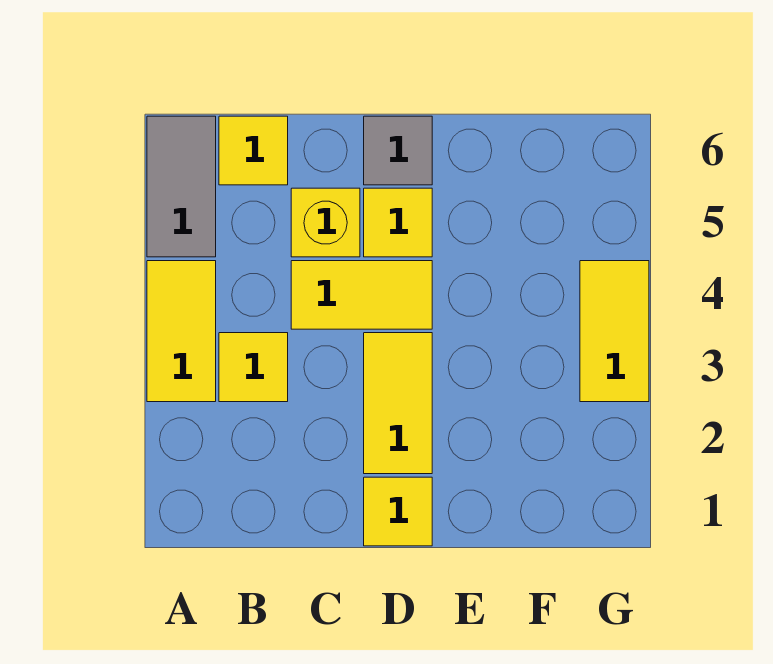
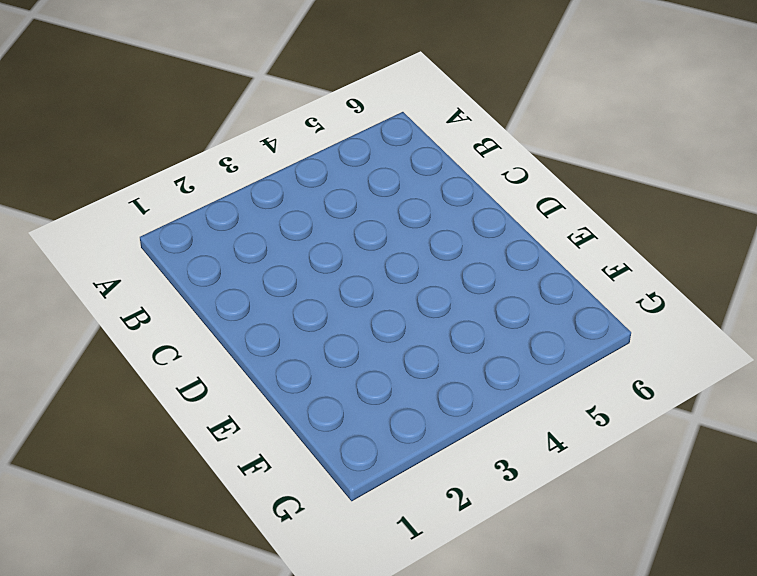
none -> yellow tile A3:A4 level 1
none -> grey tile A5:A6 level 1

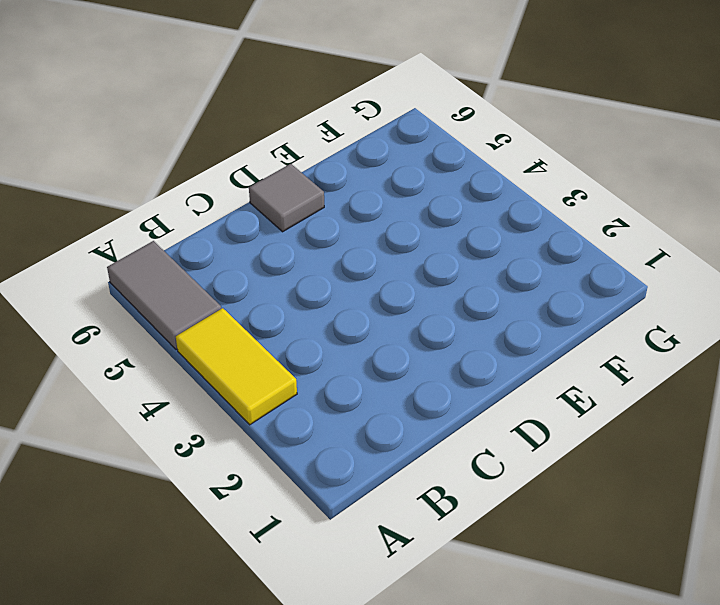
none -> yellow tile B3 level 1
none -> yellow tile B6 level 1

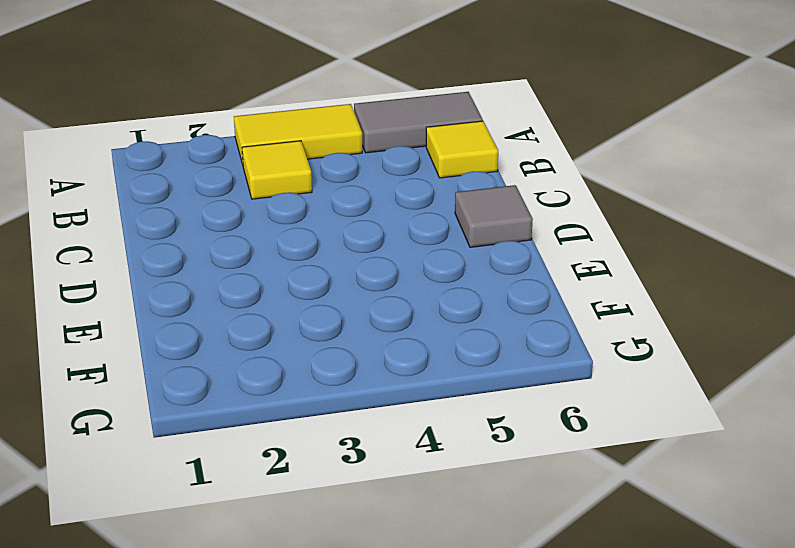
none -> yellow tile C4:D4 level 1
none -> yellow brick C5 level 1

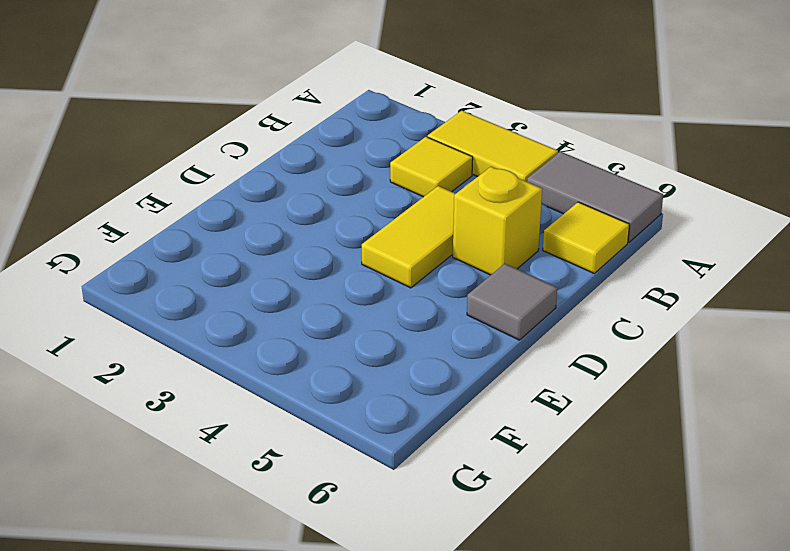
none -> yellow tile D1 level 1
none -> yellow tile D2:D3 level 1

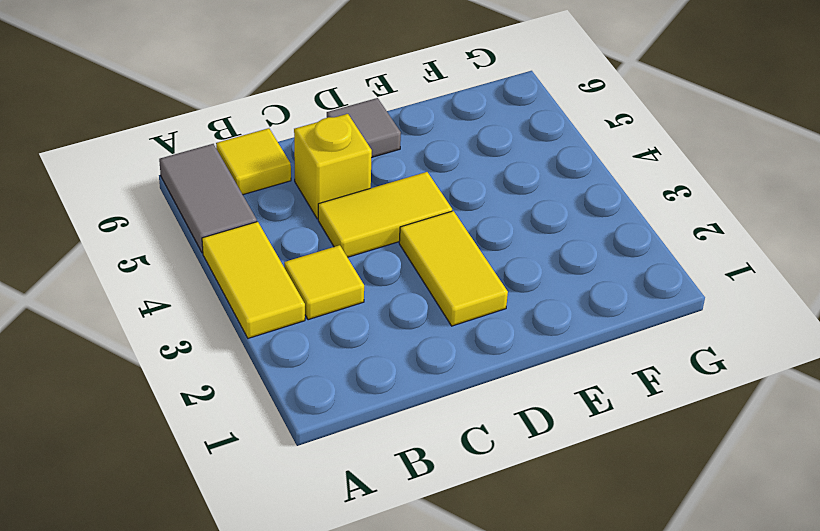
none -> yellow tile D1 level 1
none -> yellow tile D5 level 1

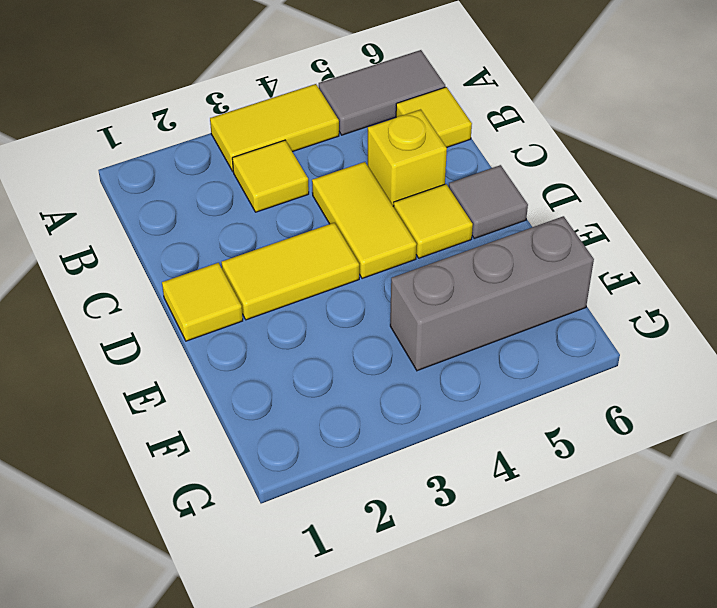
grey brick F4:F6 level 1 -> none
none -> yellow tile G3:G4 level 1

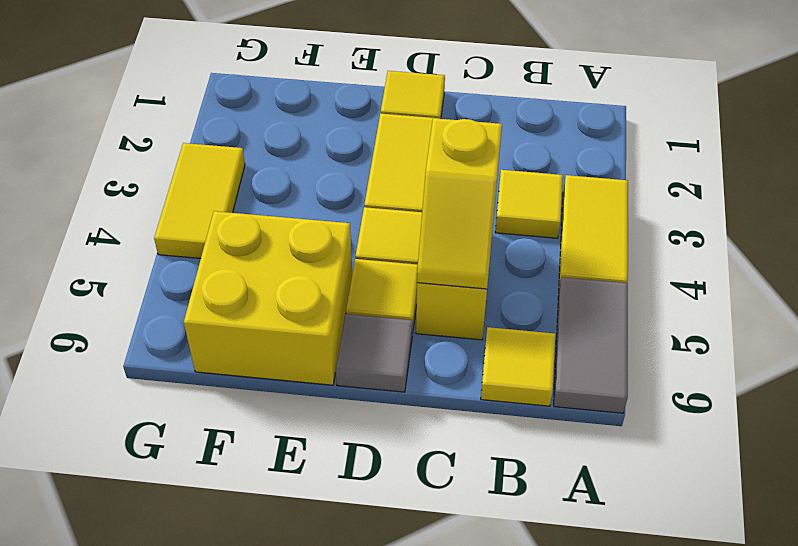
yellow slope C4:C5 level 2 top 4 -> none
yellow brick E5:F6 level 1 -> none

